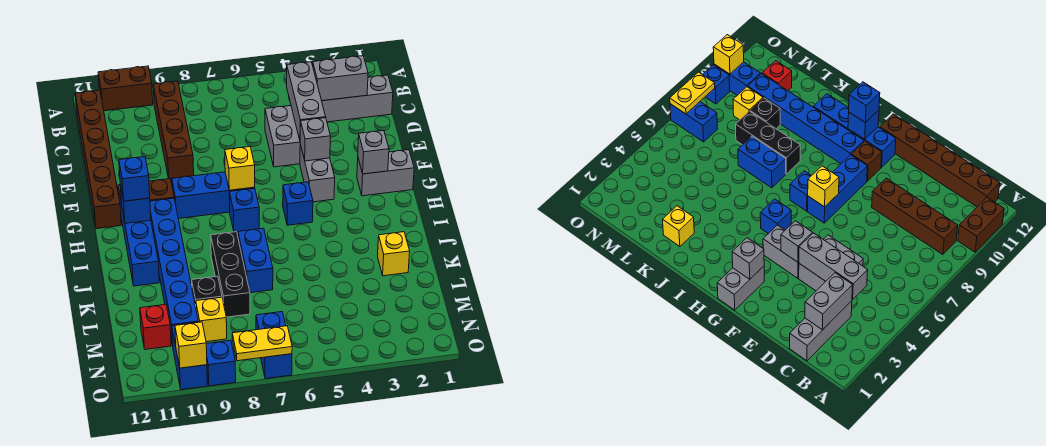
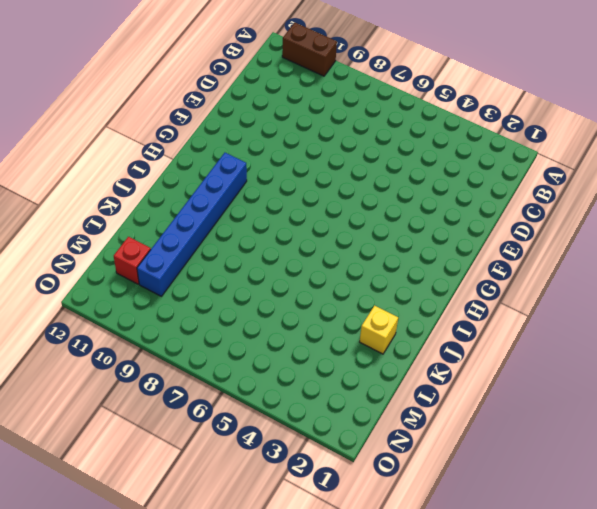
none -> brown brick B9:E9 level 1
none -> brown brick B12:G12 level 1
none -> grey brick C1:C3 level 1
none -> grey brick D4:E5 level 1

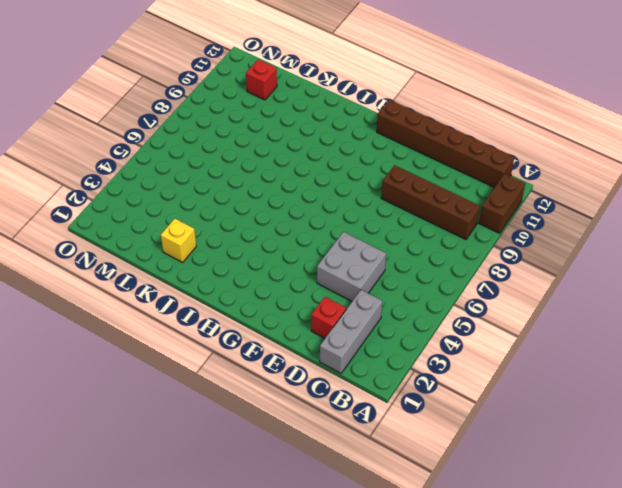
red brick D2 level 1 -> none
none -> grey brick F4:G4 level 1
none -> grey brick G1:G2 level 1
none -> blue brick G7:G9 level 1
none -> brown brick G10 level 1

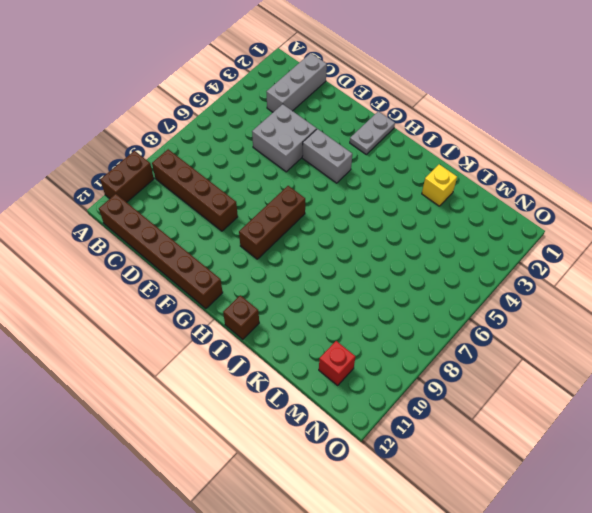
grey plate G1:G2 level 1 -> grey brick G1:G2 level 1
brown brick G7:G9 level 1 -> blue brick G7:G9 level 1
brown brick I12 level 1 -> brown brick G10 level 1
none -> blue brick G11:J11 level 1
none -> blue brick H5 level 1
none -> blue brick H7 level 1
none -> blue brick H10:M10 level 1

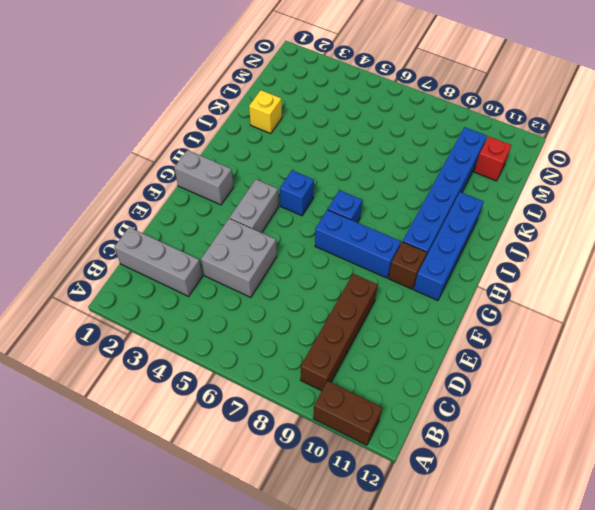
none -> brown brick B12:G12 level 1
none -> blue brick J7:K7 level 1
none -> black brick J8:L8 level 1
none -> black brick L9 level 1

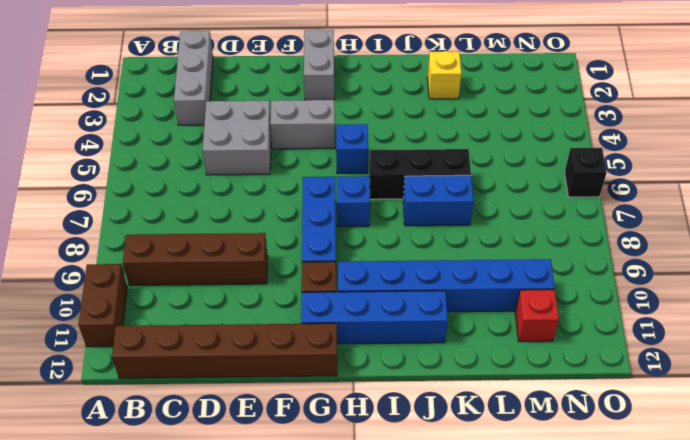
black brick I6:K6 level 1 -> black brick J8:L8 level 1
black brick O6 level 1 -> black brick L9 level 1
none -> yellow brick M9 level 1
none -> blue brick N7:O7 level 1
none -> blue brick N10:O10 level 1
none -> blue brick O9 level 1

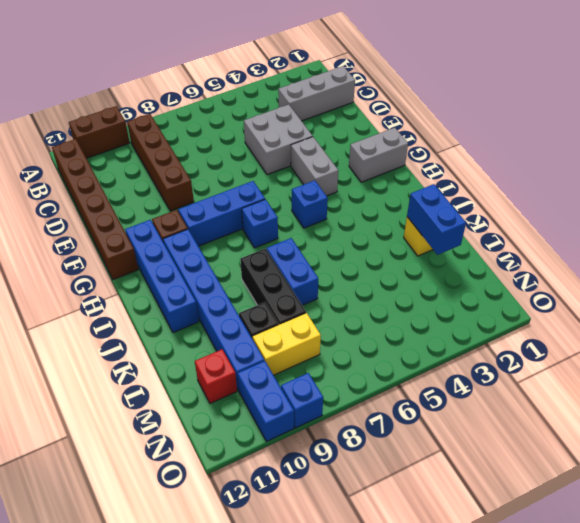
blue brick K2:L2 level 2 -> blue brick N7:O7 level 1
yellow brick M8:M9 level 1 -> yellow brick M9 level 1
none -> grey brick C2:C3 level 2
none -> grey brick C4:E4 level 2
none -> grey brick F4 level 2
none -> grey brick G2 level 2

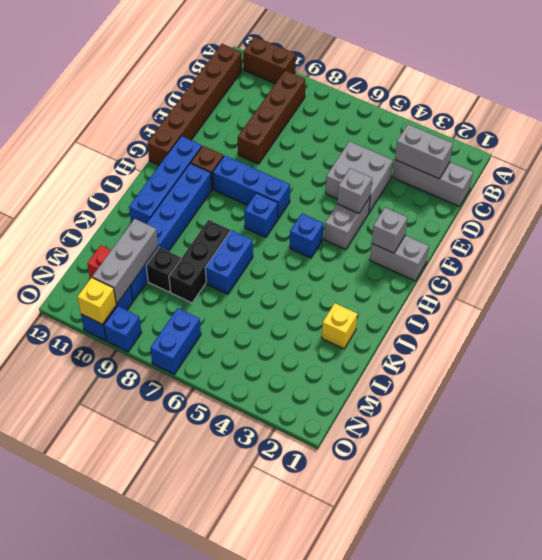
grey brick L10:N10 level 2 -> grey brick C4:E4 level 2
none -> yellow brick M9 level 1
none -> yellow brick G7 level 2
none -> blue brick H11 level 2
none -> yellow plate O7:O8 level 2

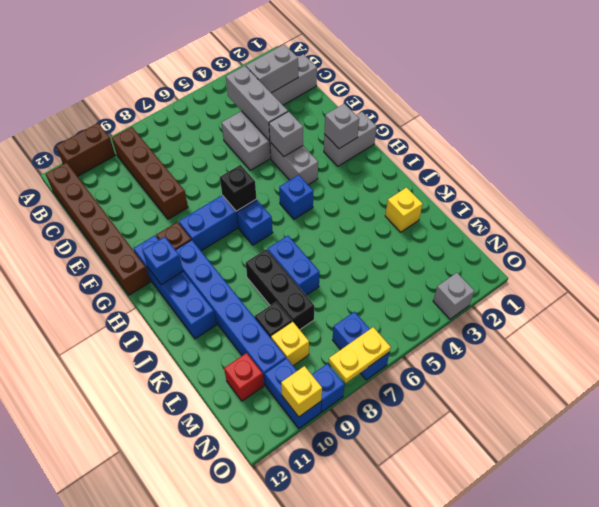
black brick G7 level 2 -> yellow brick G7 level 2
grey brick O3 level 1 -> none
none -> blue brick H11 level 3

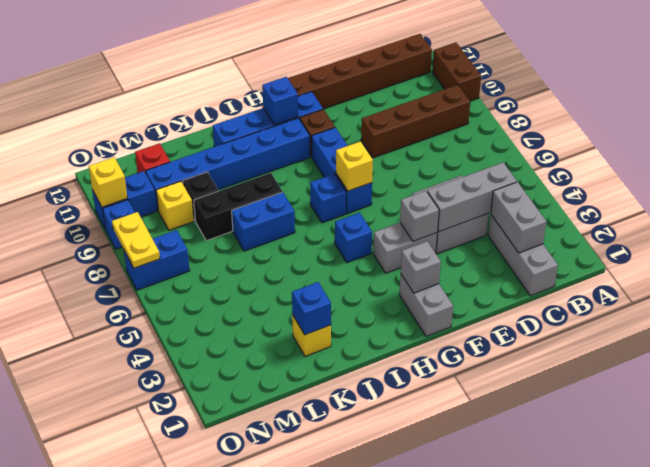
blue brick K2 level 2 -> blue brick H11 level 3

